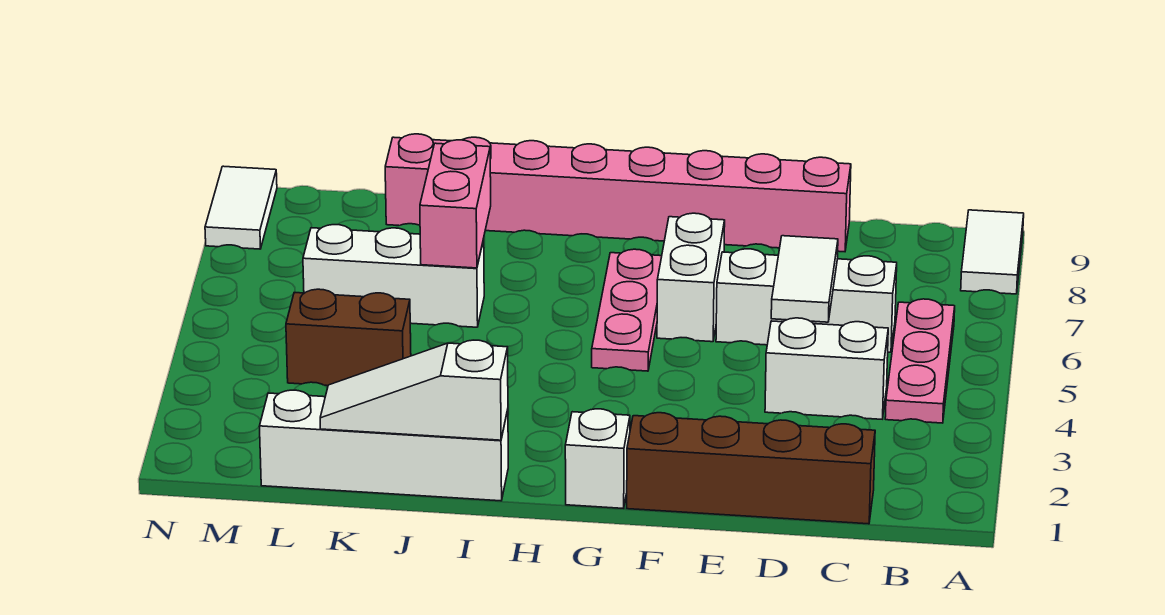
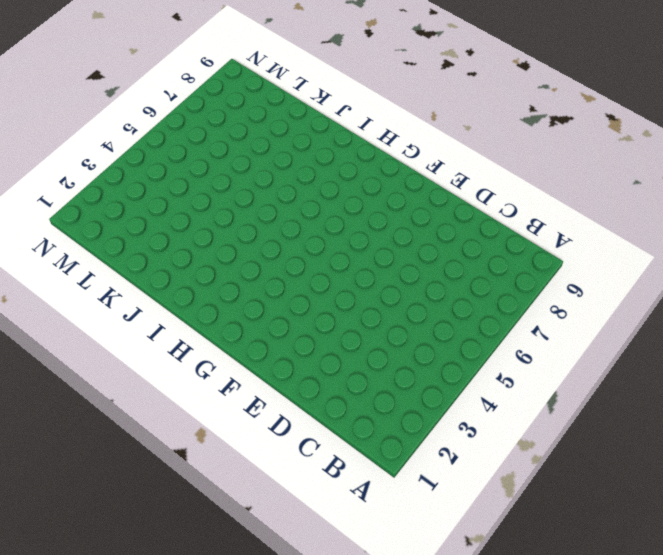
none -> white tile A8:A9 level 1
none -> pink plate B4:B6 level 1
none -> brown brick C1:F1 level 1

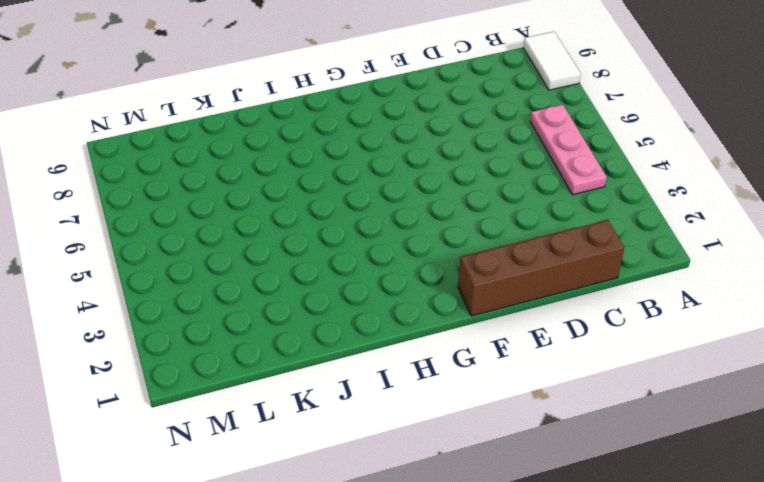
none -> white brick C4:D4 level 1
none -> white brick C6:E6 level 1
none -> pink brick D9:K9 level 1

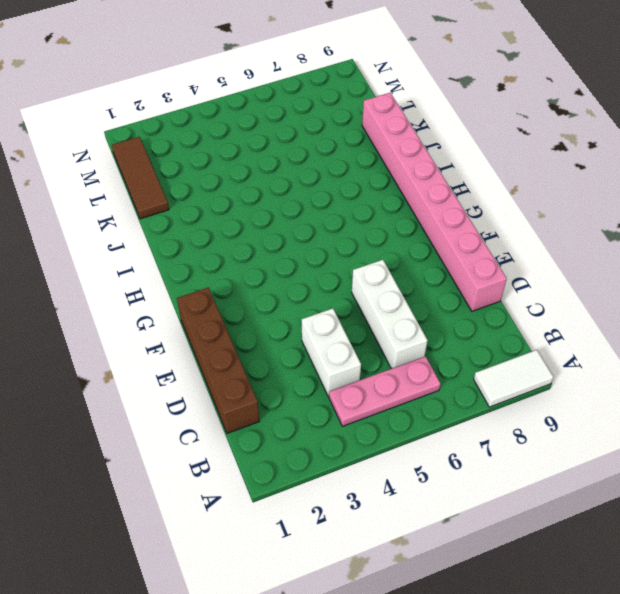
brown tile K1:M1 level 1 -> white brick I1:L1 level 1
none -> white brick F6:F7 level 1
none -> white brick G1 level 1
none -> pink plate G5:G7 level 1

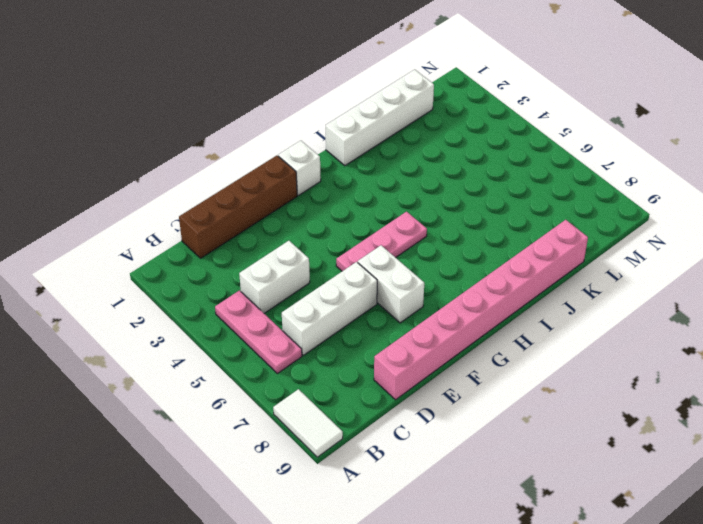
pink plate F5:H5 level 1 -> pink plate G5:G7 level 1
none -> white brick J6:L6 level 1
none -> brown brick K4:L4 level 1
none -> white tile N8:N9 level 1

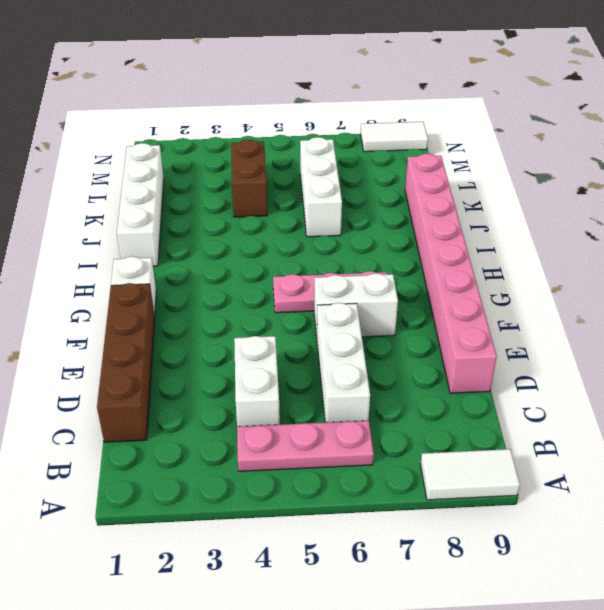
none -> white tile D5:D6 level 2
none -> white slope I1:K1 level 2 top I
none -> pink brick J6:J7 level 2

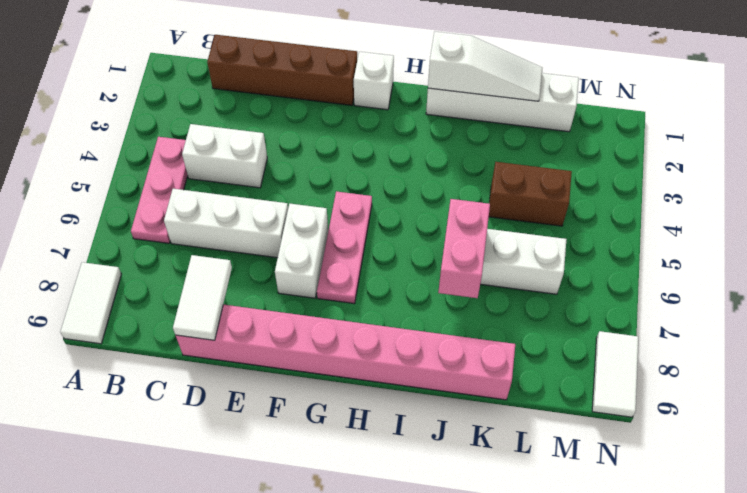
white tile D8:D9 level 2 -> white tile D5:D6 level 2

